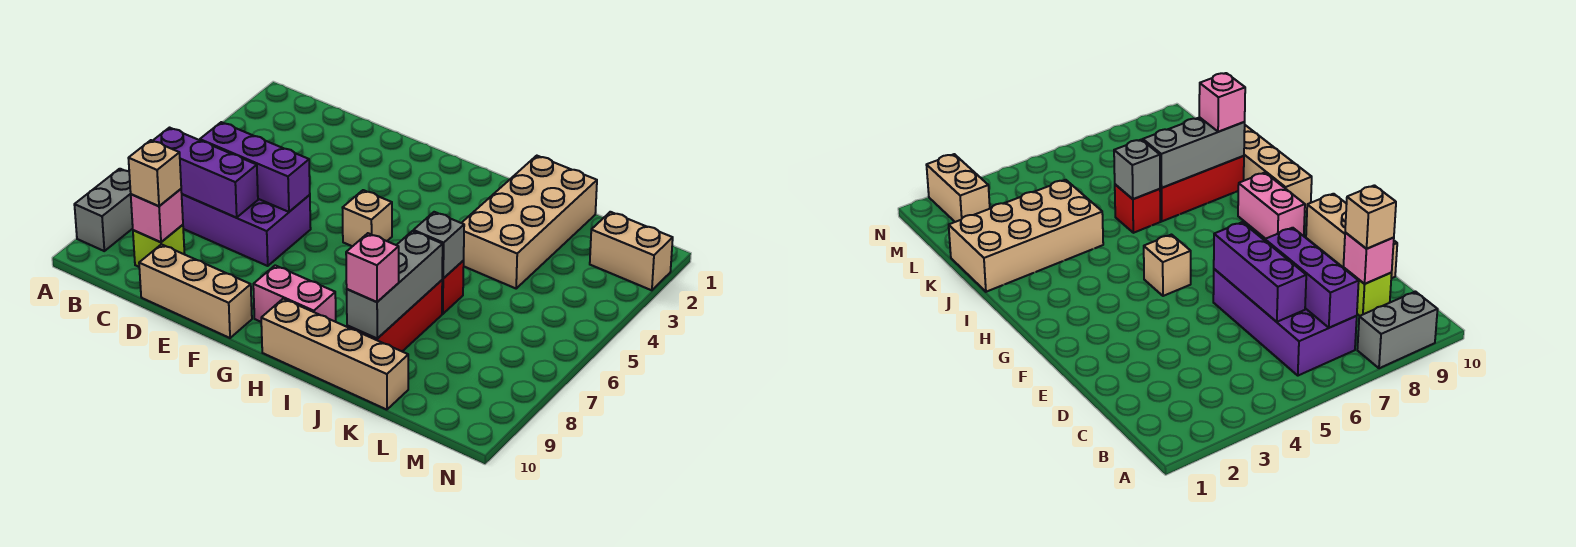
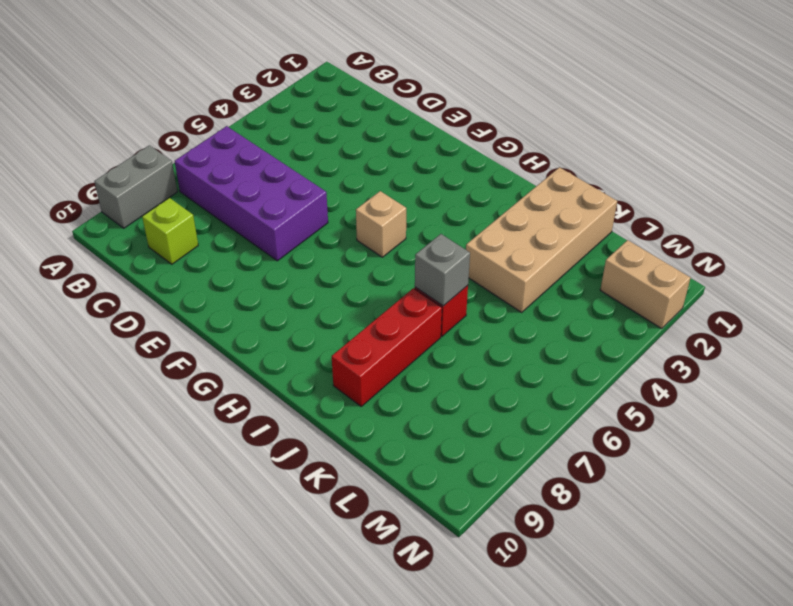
none -> tan brick D10:F10 level 1
none -> pink brick G9:H9 level 1
none -> tan brick H10:K10 level 1

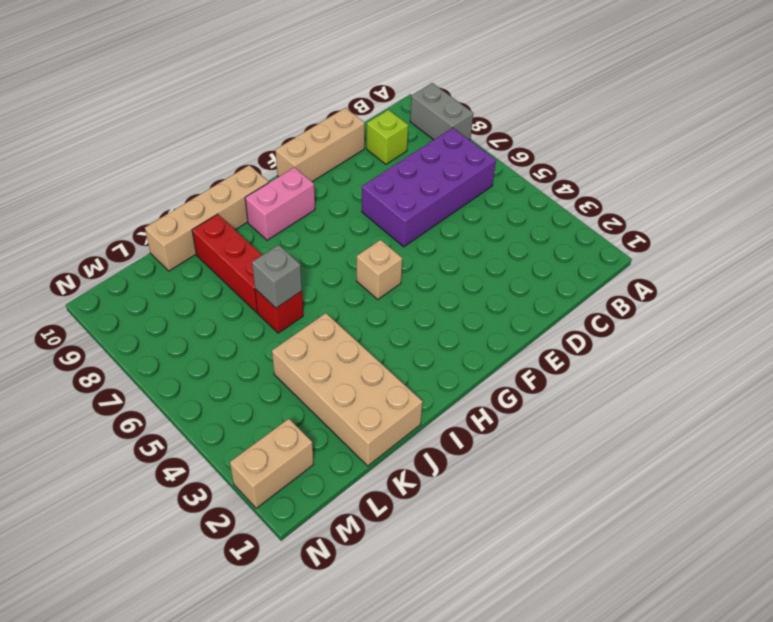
none -> purple brick B7:D7 level 2
none -> purple brick C6:E6 level 2
none -> pink brick C9 level 2

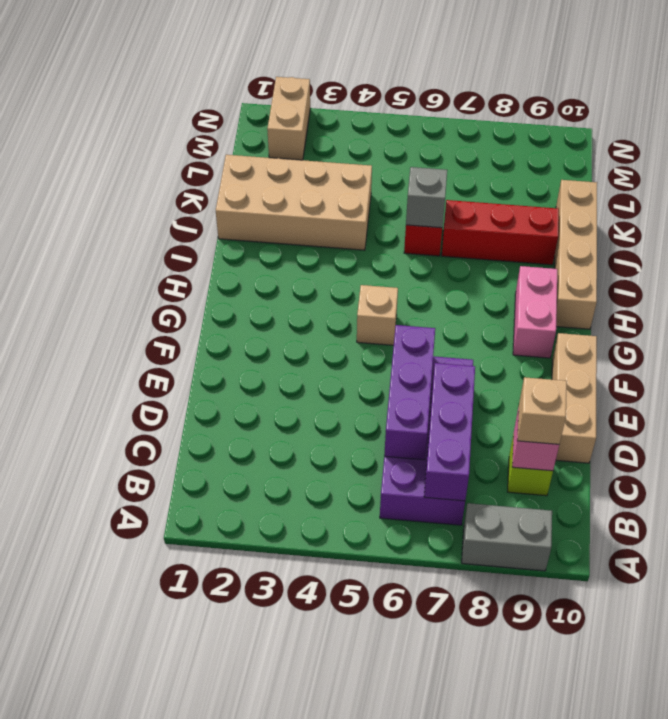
none -> grey brick J7:J9 level 2
none -> pink brick J9 level 3

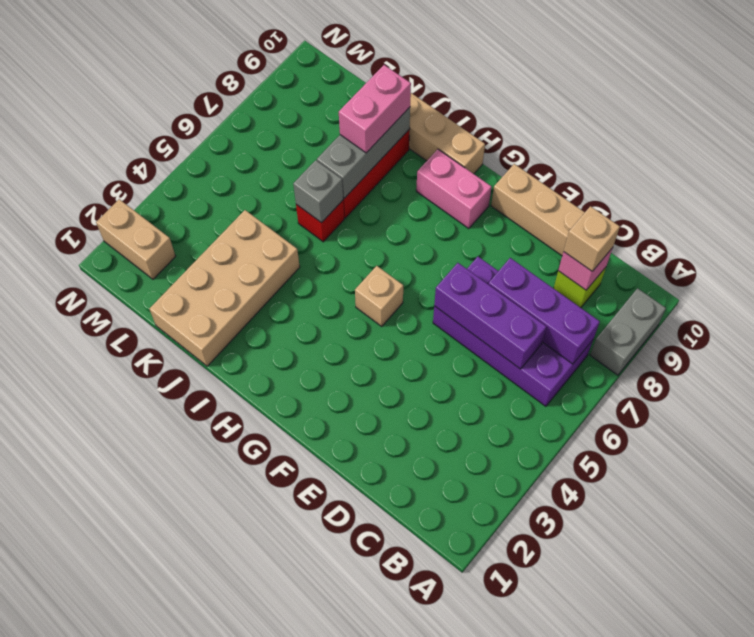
pink brick J8:J9 level 3 -> pink brick J9 level 3

